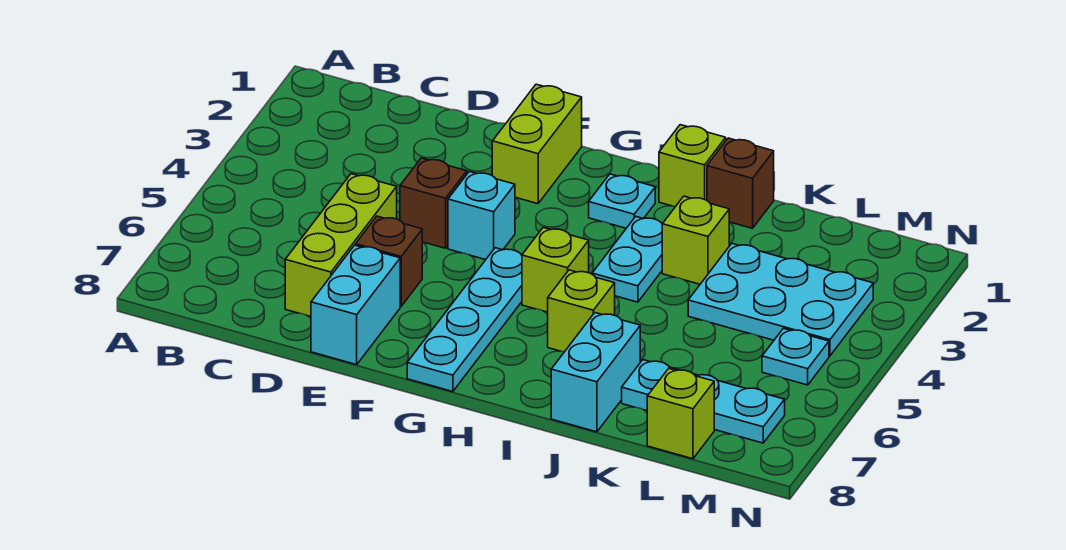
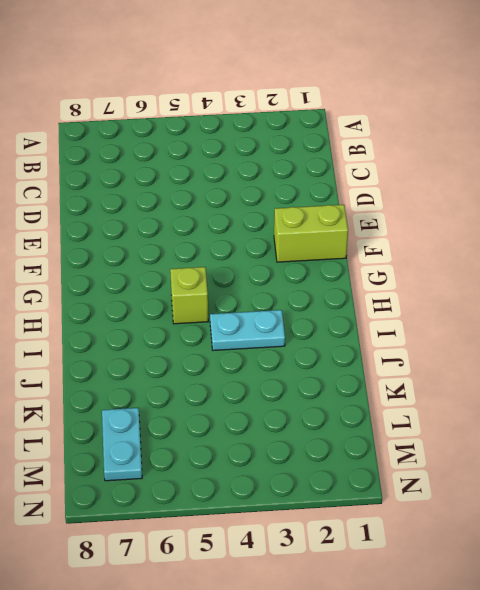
cyan plate L7:M7 level 1 -> cyan plate K7:M7 level 1
none -> lime brick D5:D7 level 1
none -> brown brick E4 level 1
none -> brown brick E6 level 1

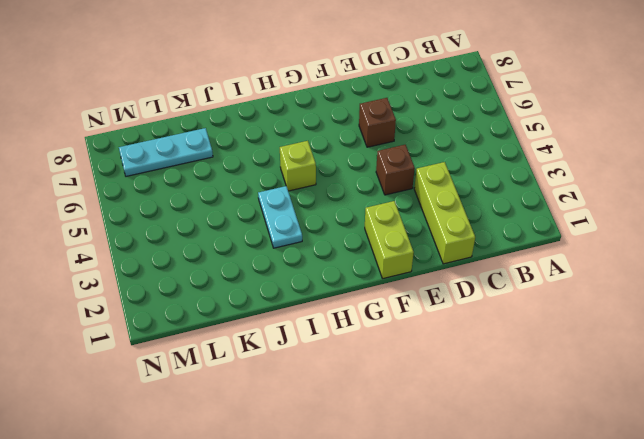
lime brick D1:D3 level 1 -> lime brick D5:D7 level 1
none -> cyan brick E7:E8 level 1
none -> cyan brick F4 level 1
none -> cyan plate G5:G8 level 1

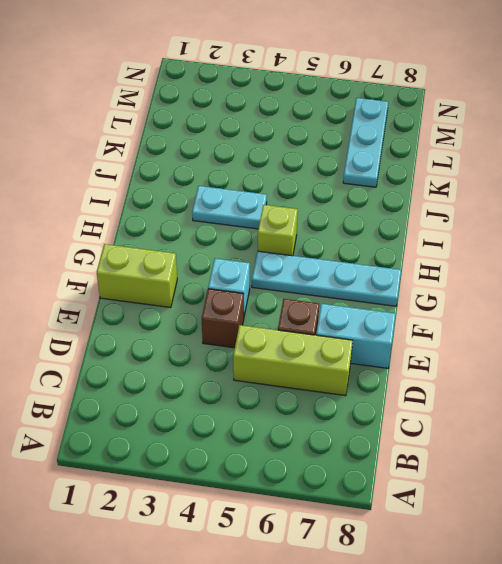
none -> cyan plate H2 level 1
none -> lime brick I1 level 1
none -> lime brick I6 level 1

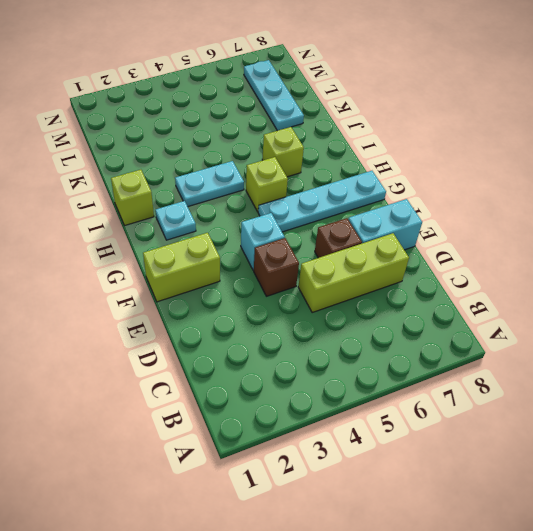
none -> brown brick J1 level 1
none -> lime brick J3 level 1
none -> cyan brick J7:J8 level 1

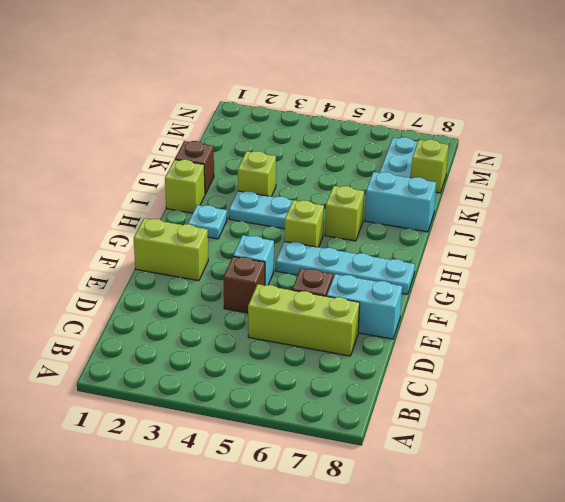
none -> cyan plate K3:M4 level 1
none -> cyan plate M5 level 1

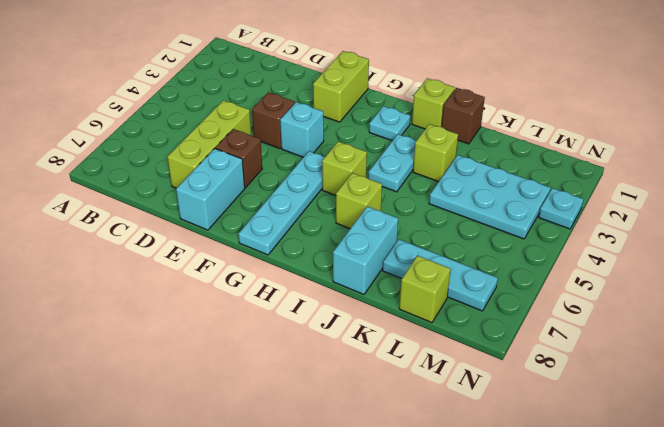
cyan plate N3 level 1 -> cyan plate M5 level 1

